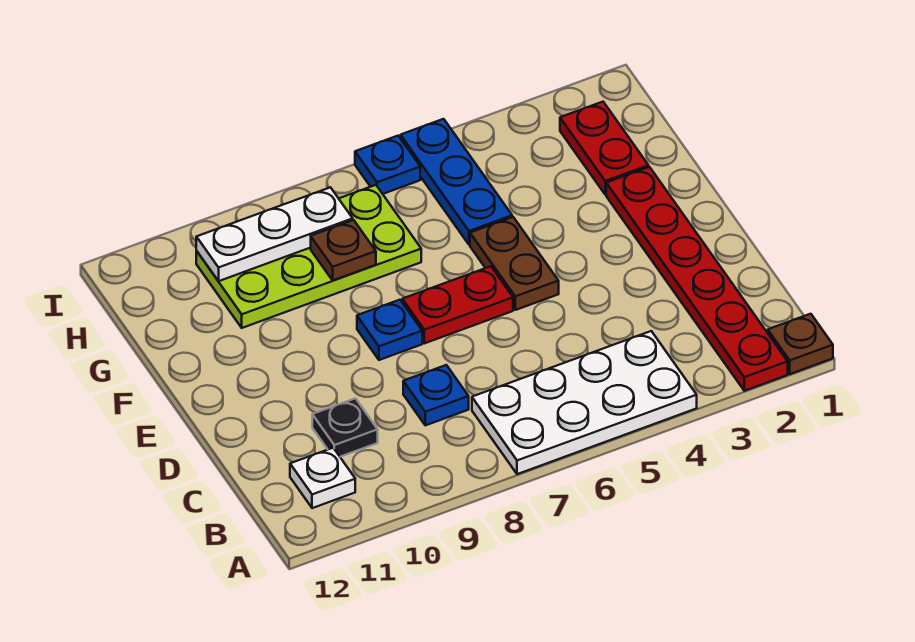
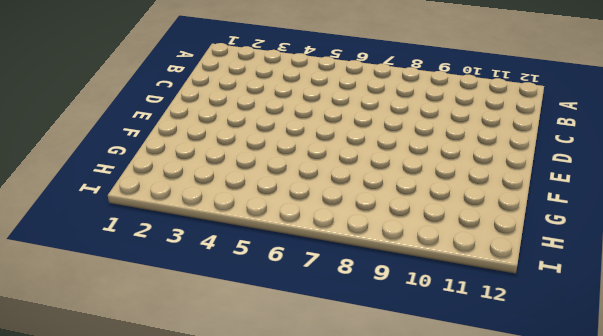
none -> brown plate A1 level 1
none -> red plate A2:F2 level 1
none -> white plate A4:B7 level 1

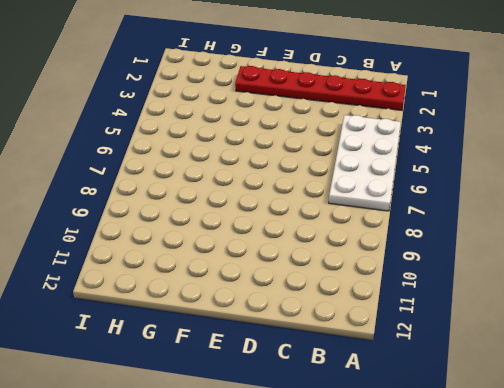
none -> brown plate A1 level 1
none -> white plate B11 level 1
none -> blue plate C8 level 1

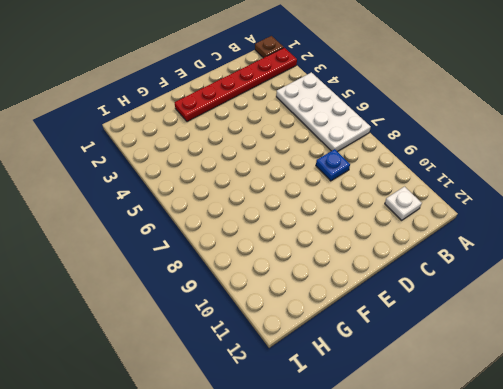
none -> black plate C10 level 1
none -> brown plate E5:F5 level 1
none -> red plate E6:E7 level 1

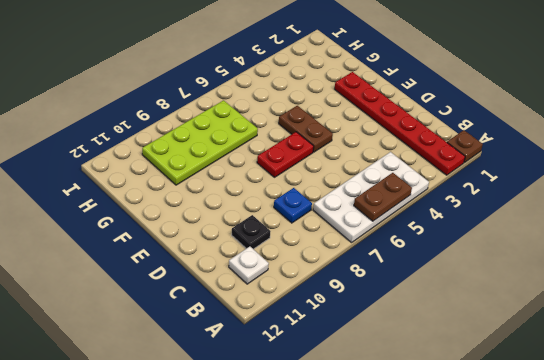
brown plate A5:A6 level 2 -> none
none -> blue plate E8 level 1
none -> red plate G2:H2 level 1
none -> blue plate G5:I5 level 1

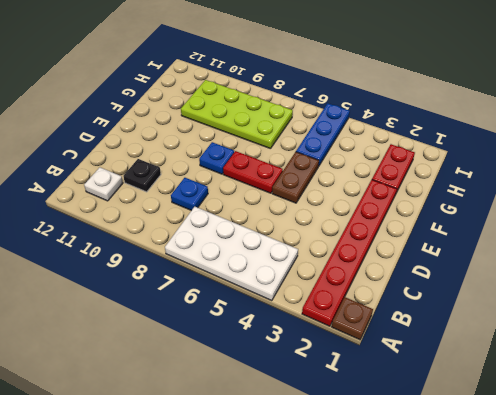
none -> blue plate I6 level 1
none -> brown plate G8 level 2
none -> white plate H8:H10 level 2

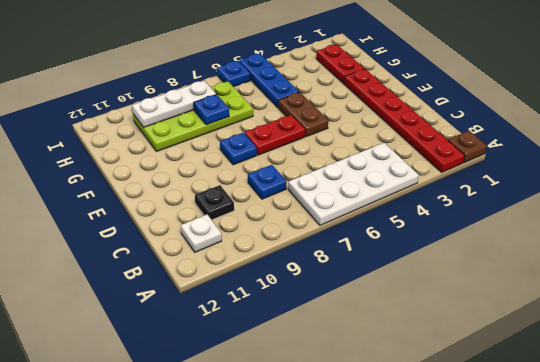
blue plate G8 level 2 -> brown plate G8 level 2

